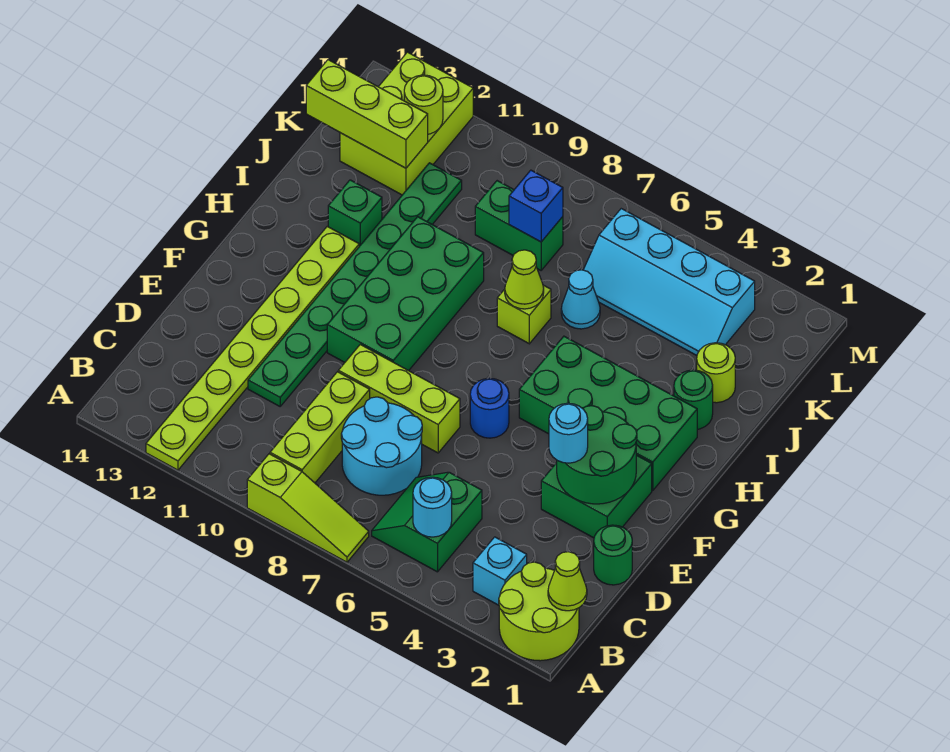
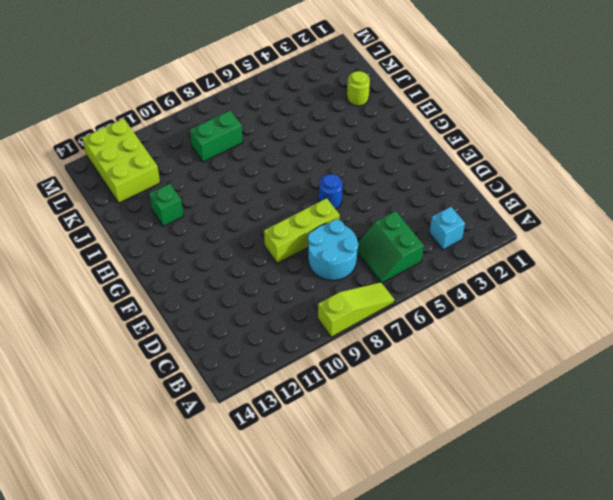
none -> lime round brick A1:B2 level 1
none -> lime plate A12:H12 level 1
none -> lime brick B9:D9 level 1
none -> green round brick D1 level 1

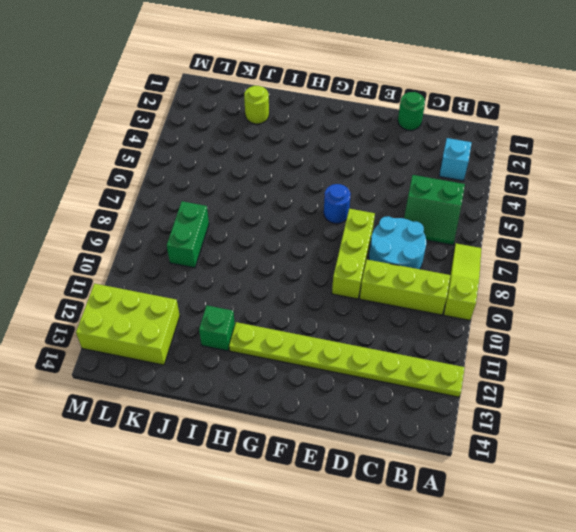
none -> lime round brick A1:B2 level 1
none -> green plate D11:K11 level 1
none -> green brick E2:F3 level 1
none -> green brick F9:I10 level 1

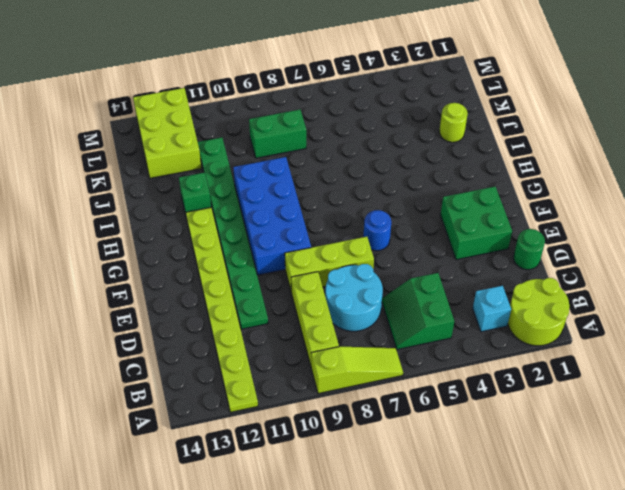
blue brick F9:I10 level 1 -> green brick F9:I10 level 1
none -> green brick G2:H5 level 1
none -> green round brick I2 level 1
none -> lime brick I7 level 1
none -> cyan cone J6 level 1

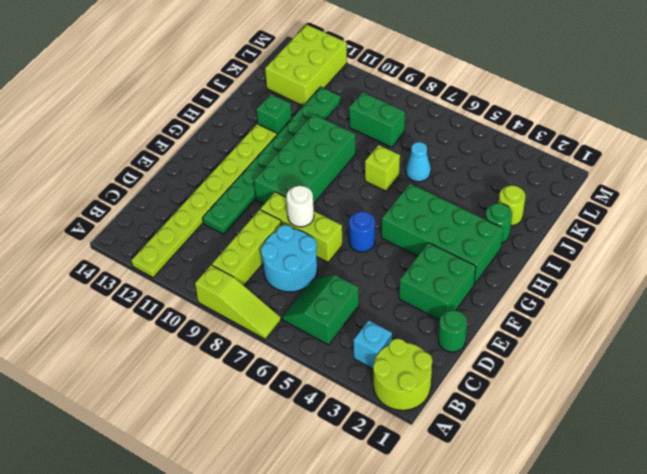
white round brick E8 level 2 -> none
none -> cyan slope K3:L6 level 1 top L
none -> lime cone B1 level 2
none -> cyan round brick B5 level 2
none -> green round brick E2:F3 level 2

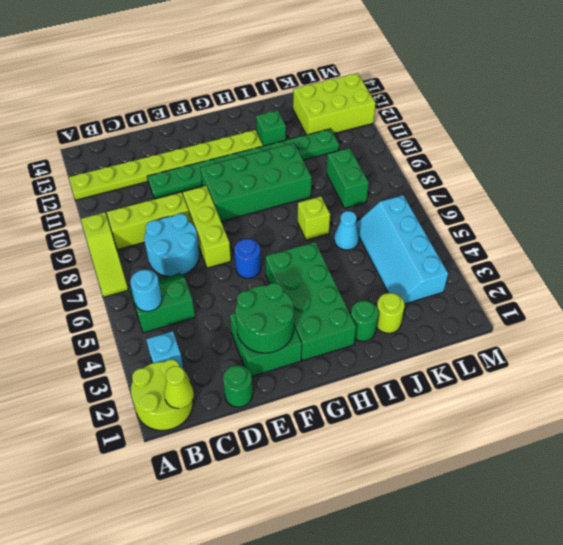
none -> lime cone I7 level 2
none -> blue brick K8 level 2
none -> lime brick K12:K14 level 2
none -> lime round brick L12 level 2

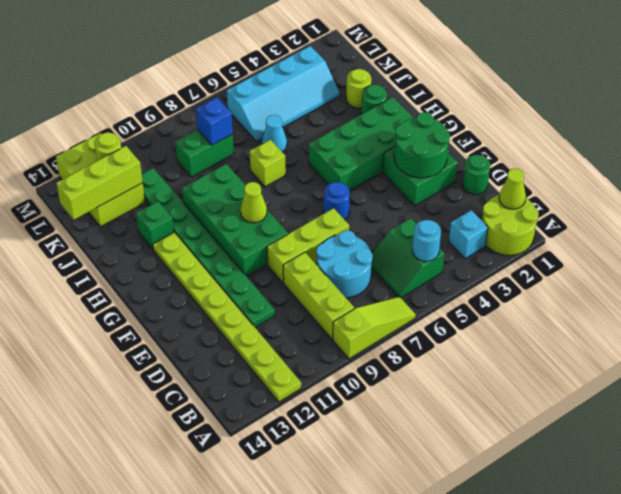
lime cone G9 level 2 -> lime cone I7 level 2
none -> cyan round brick E3 level 3

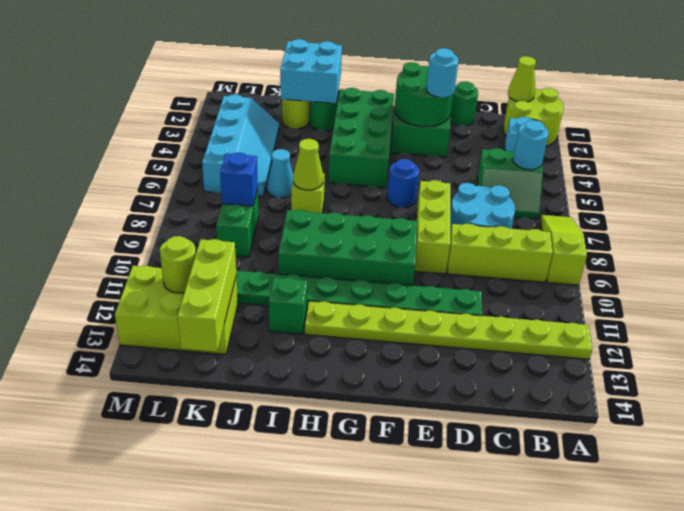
cyan brick I1:J2 level 2 -> none

